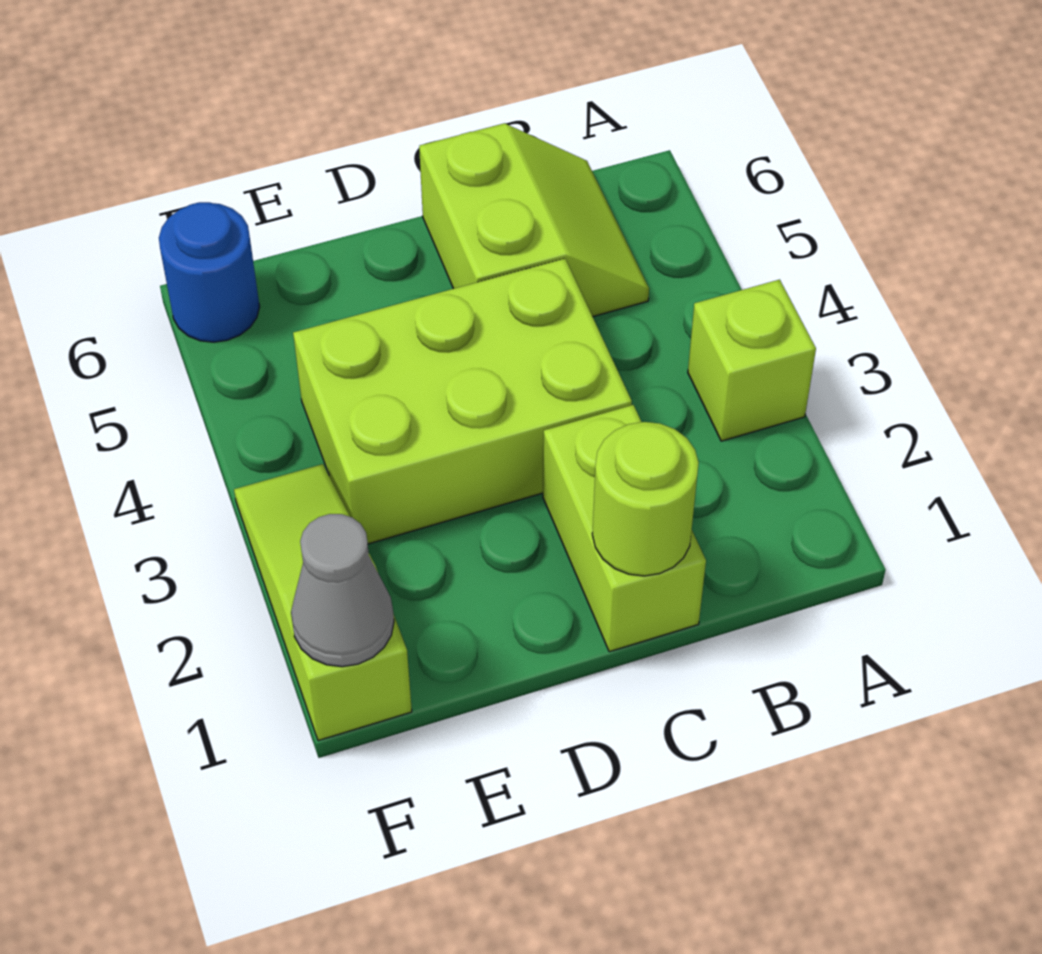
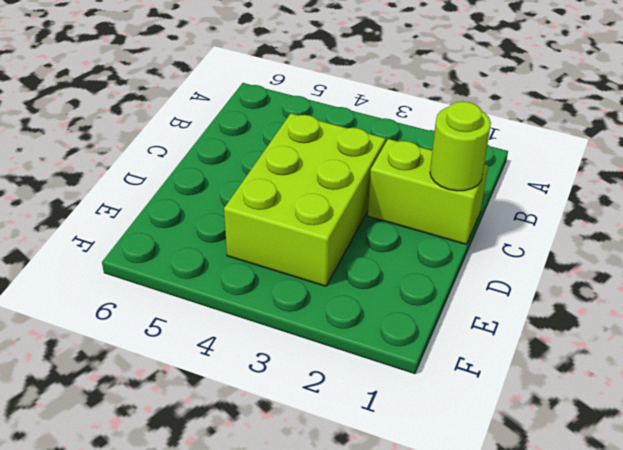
none -> lime brick A3 level 1
none -> lime slope B5:C6 level 1 top C

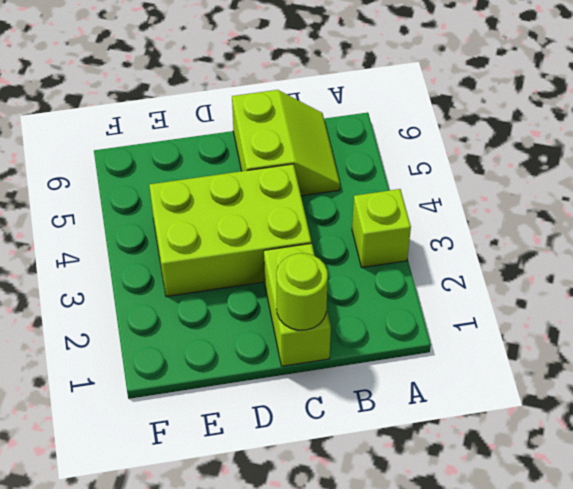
none -> lime slope F1:F3 level 1 top 1
none -> blue round brick F6 level 1

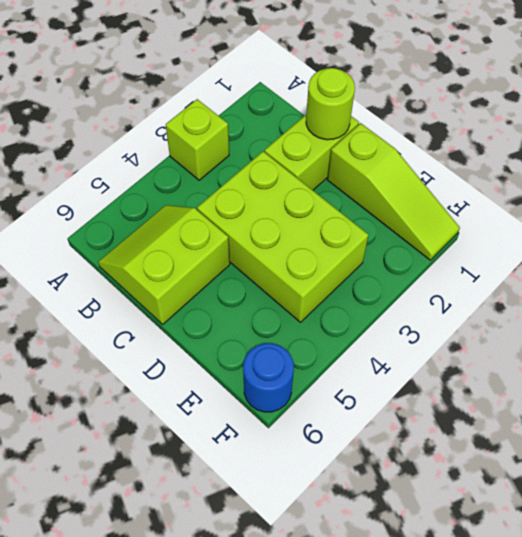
lime slope D1:F1 level 1 top D -> lime slope F1:F3 level 1 top 1
none -> grey cone F1 level 2

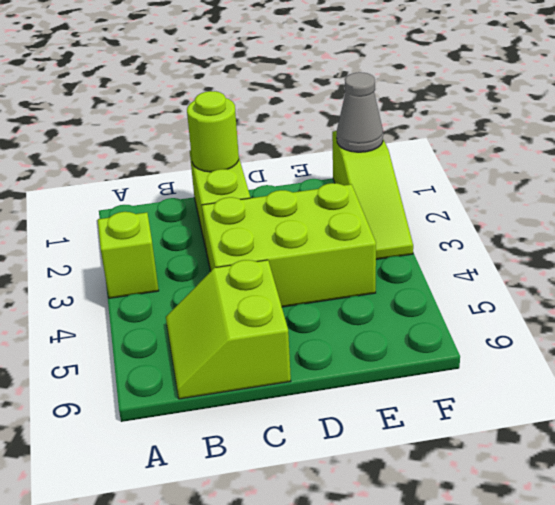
none -> blue round brick F6 level 1

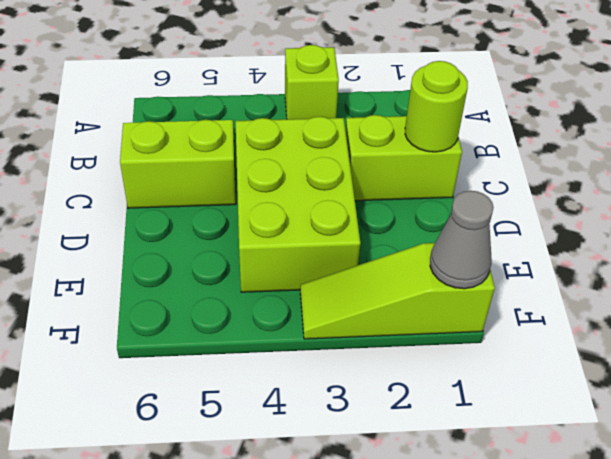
none -> blue round brick F6 level 1

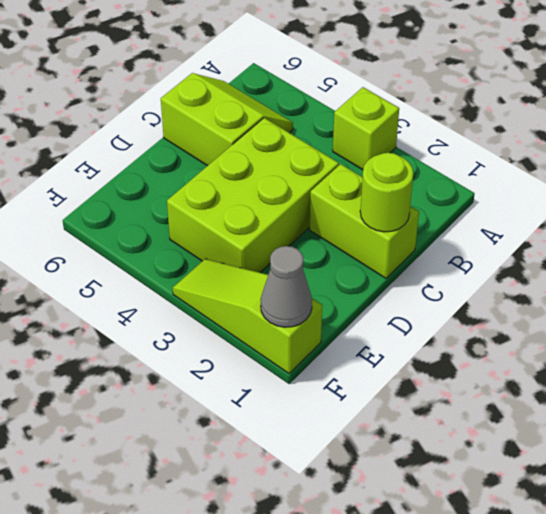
none -> blue round brick F6 level 1

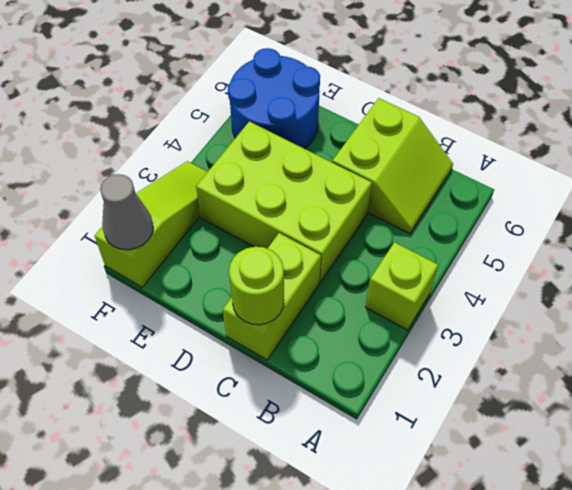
blue round brick E5:F6 level 1 -> blue round brick F6 level 1

